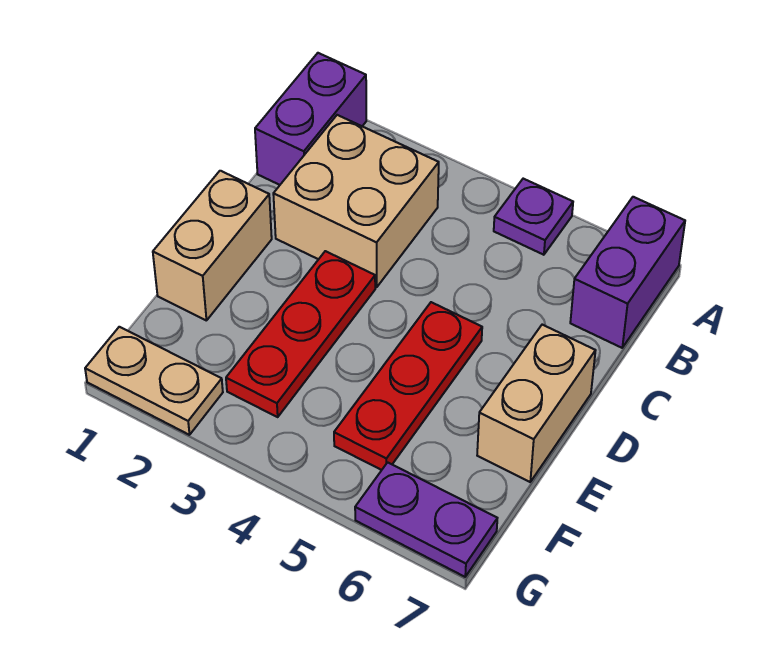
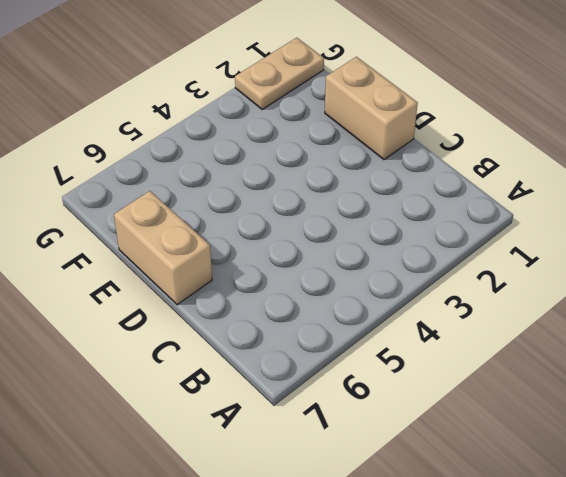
none -> purple brick A1:B1 level 1
none -> purple plate A5 level 1

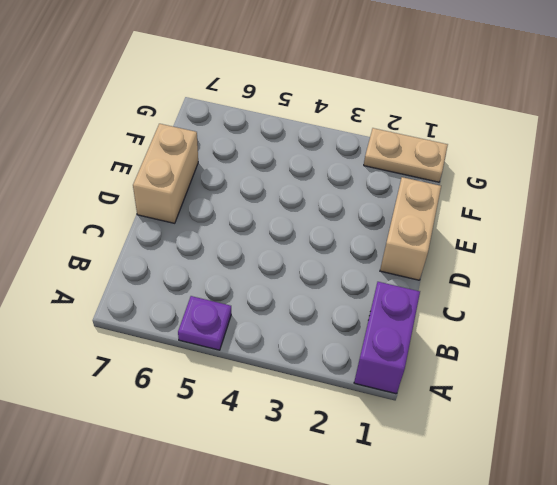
none -> purple brick A7:B7 level 1
none -> tan brick B2:C3 level 1

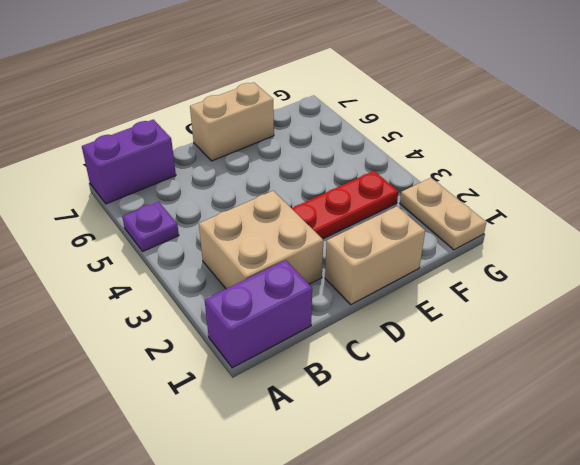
none -> red plate D5:F5 level 1
none -> purple plate G6:G7 level 1

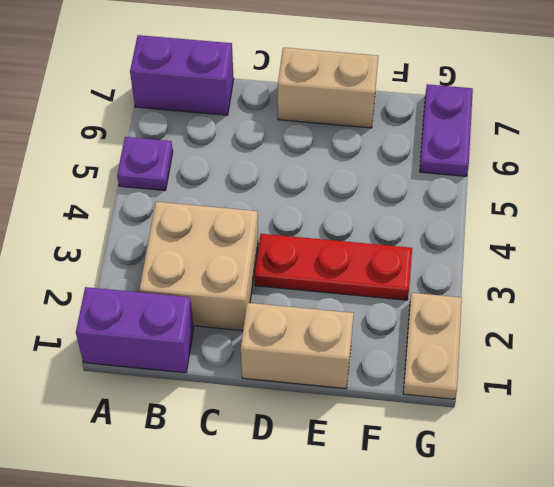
none -> red plate D5:F5 level 1

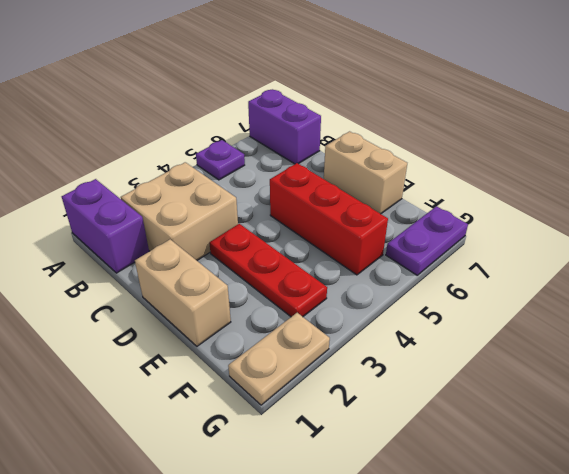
red brick D5:F5 level 1 -> red plate D5:F5 level 1

